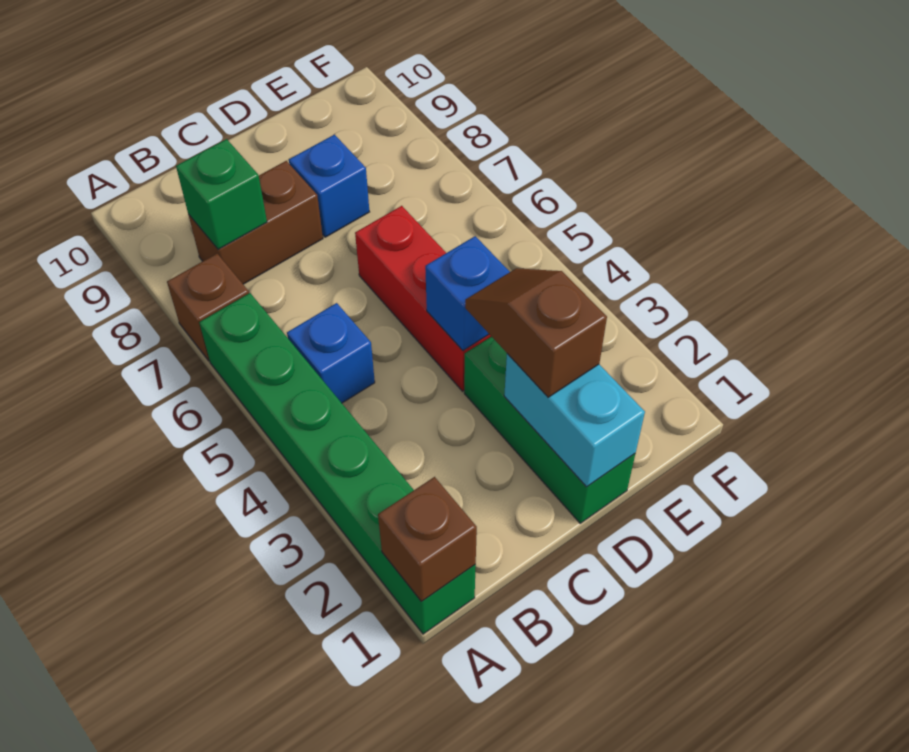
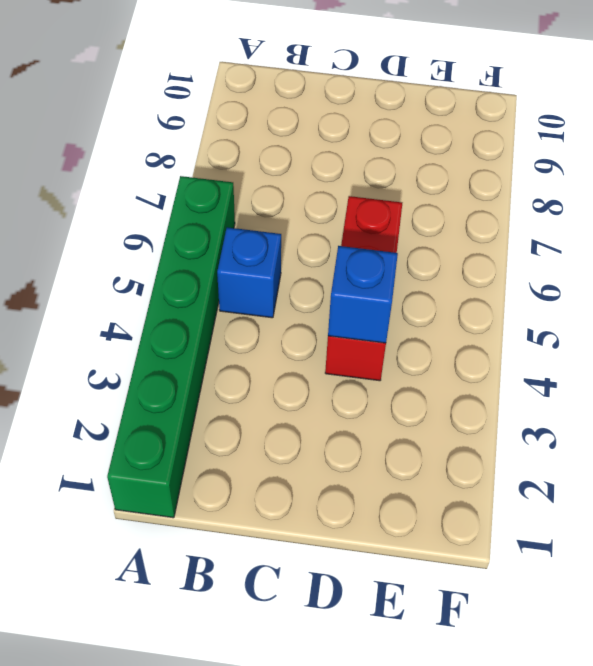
none -> brown brick A7 level 1
none -> brown brick B8:C8 level 1
none -> green brick D1:D3 level 1

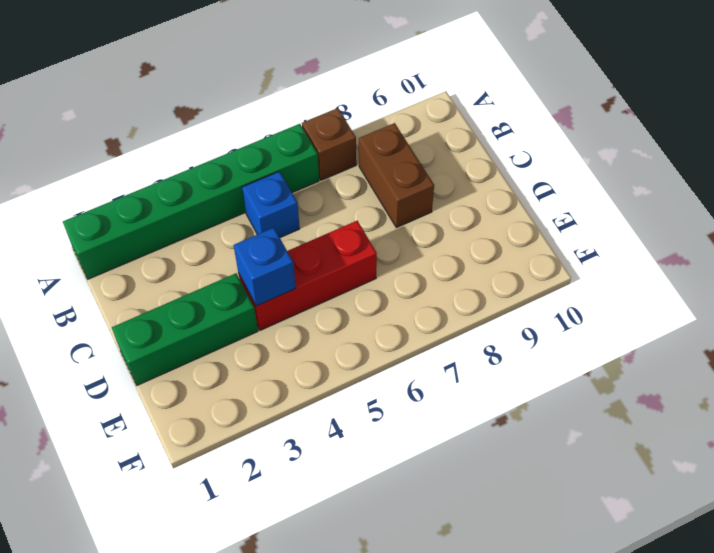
none -> blue brick D8 level 1
none -> brown brick A1 level 2
none -> green brick B8 level 2

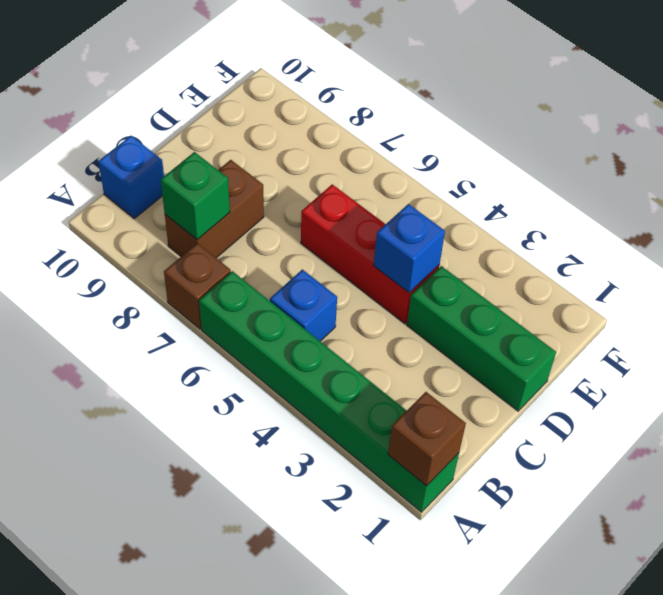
blue brick B10 level 1 -> blue brick D8 level 1
none -> cyan brick D1:D2 level 2
none -> brown slope D2:D3 level 3 top 2

